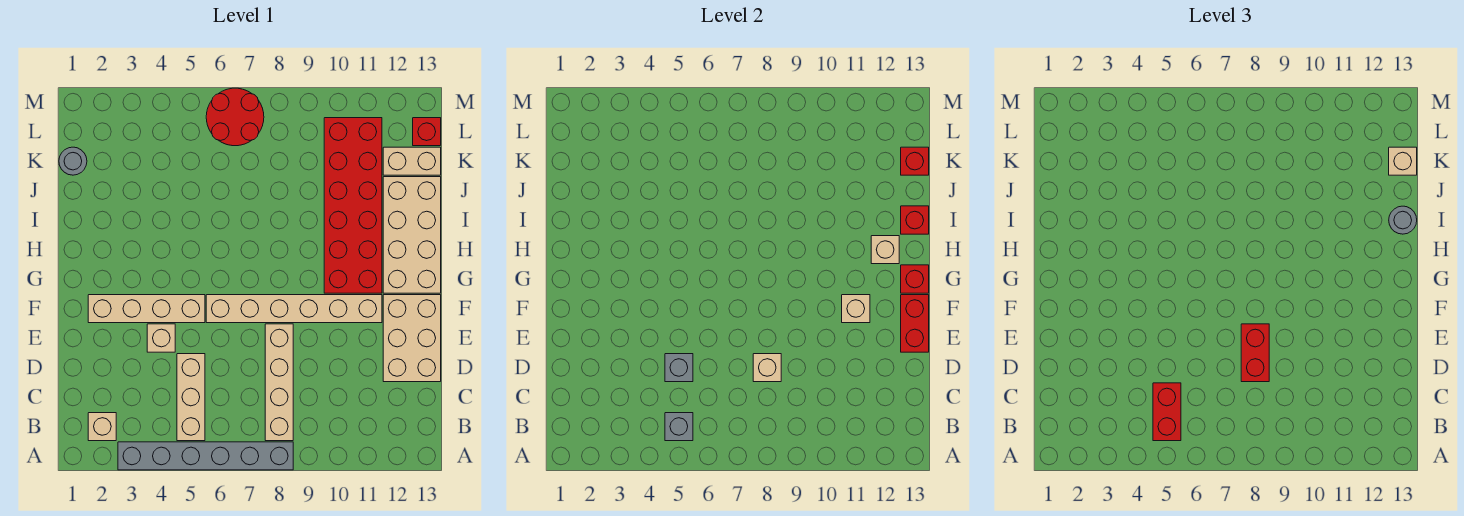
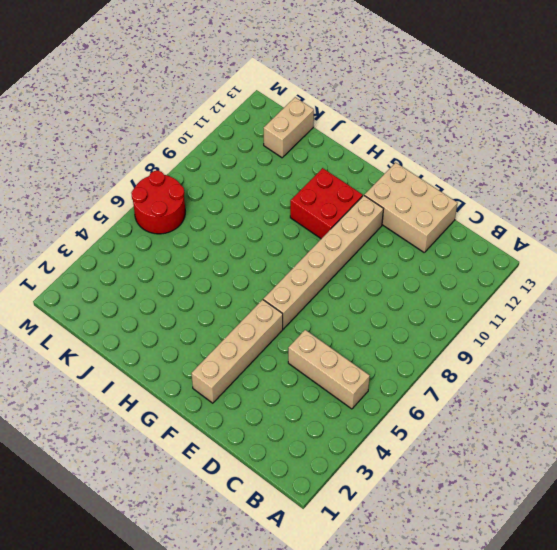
red brick G10:H11 level 1 -> red brick G10:L11 level 1
none -> grey brick A3:A8 level 1
none -> tan brick B2 level 1
none -> tan brick B8:E8 level 1

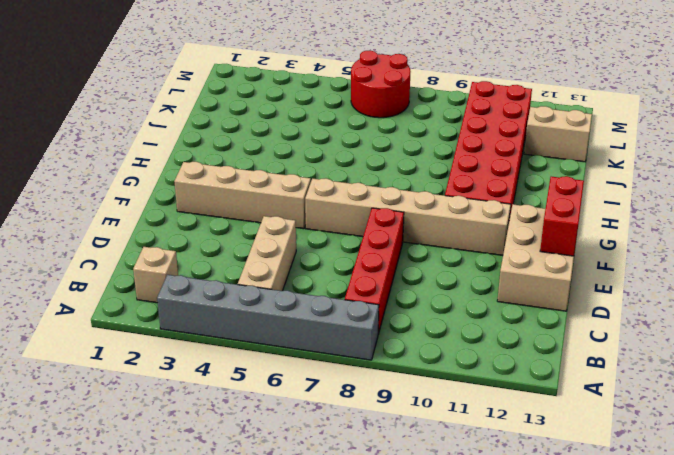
red brick B8:E8 level 1 -> tan brick B8:E8 level 1
none -> tan brick E4 level 1
none -> tan brick G12:J13 level 1
none -> grey round brick K1 level 1

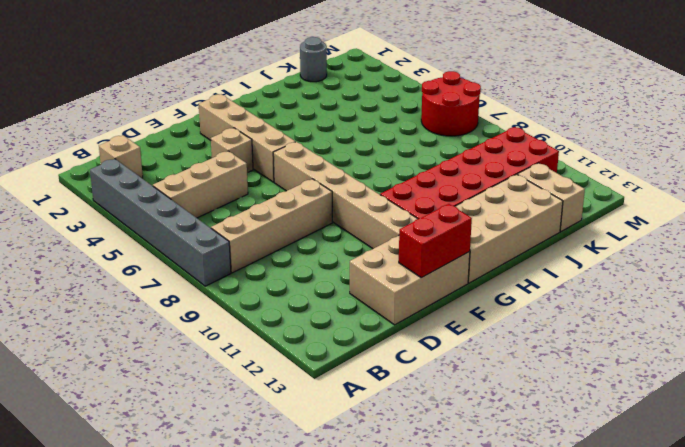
none -> red brick L13 level 1
none -> grey brick B5 level 2
none -> grey brick D5 level 2

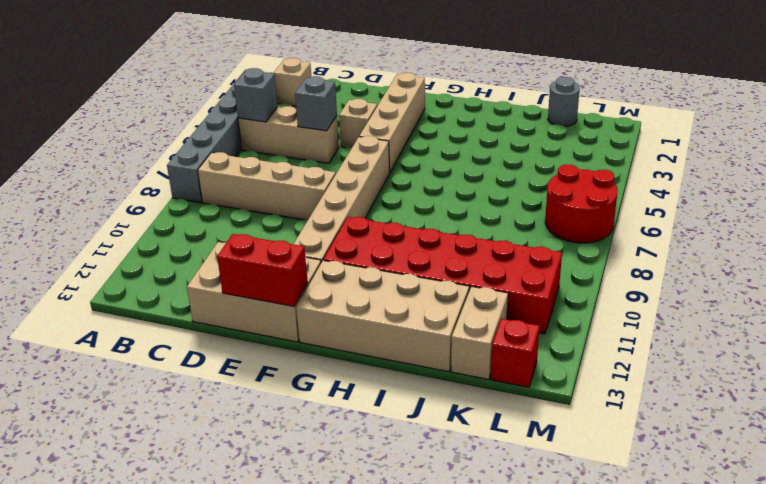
none -> tan brick D8 level 2
none -> tan brick F11 level 2
none -> red brick G13 level 2

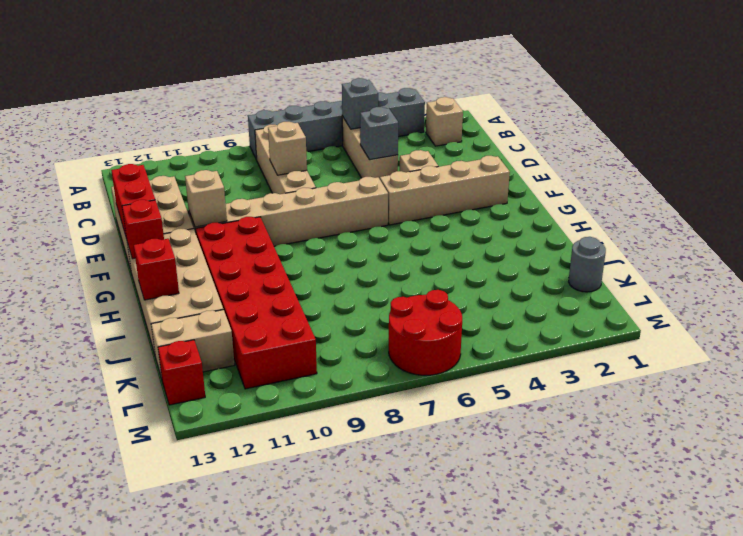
none -> tan brick H12 level 2
none -> red brick K13 level 2
none -> red brick B5:C5 level 3

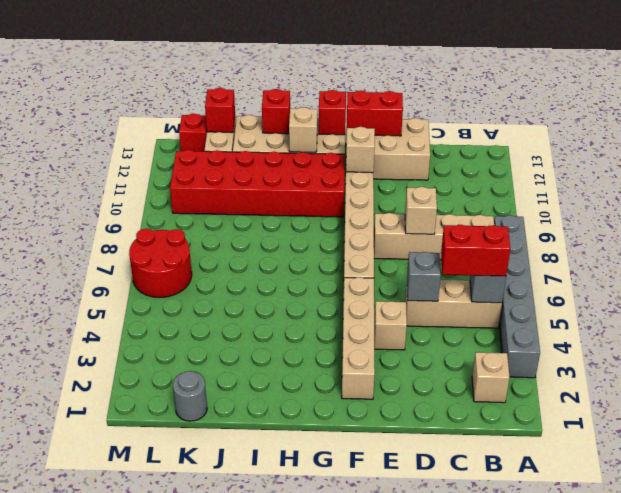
none -> red brick D8:E8 level 3
none -> grey round brick I13 level 3
none -> tan brick K13 level 3

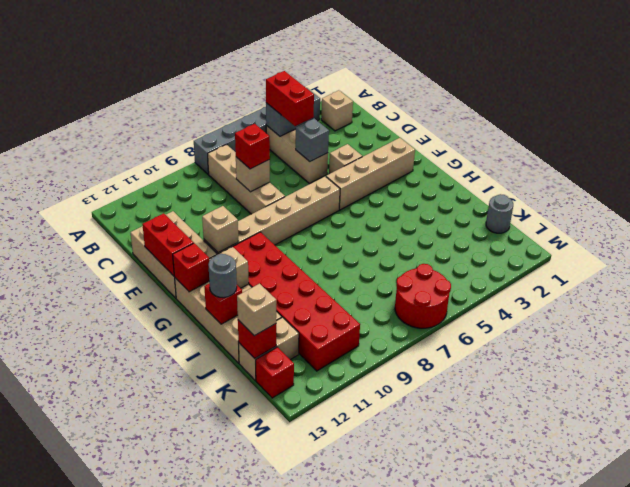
red brick D8 level 3 -> red brick D8:E8 level 3

